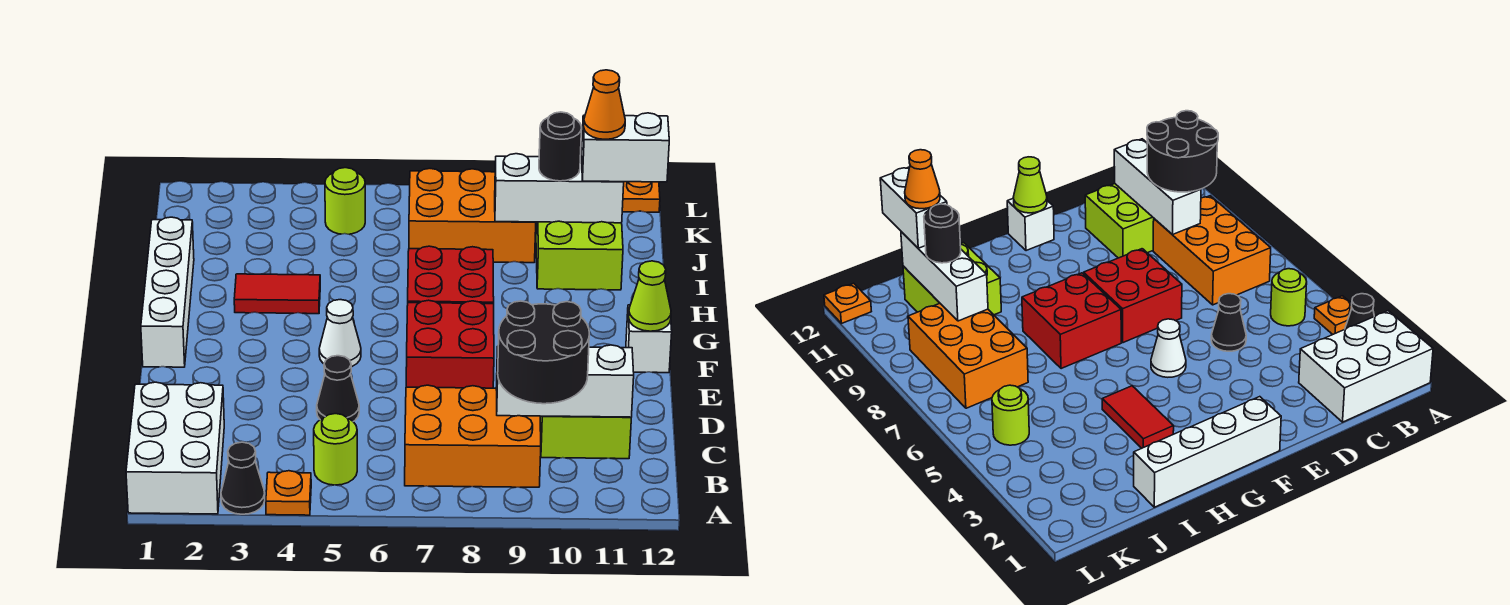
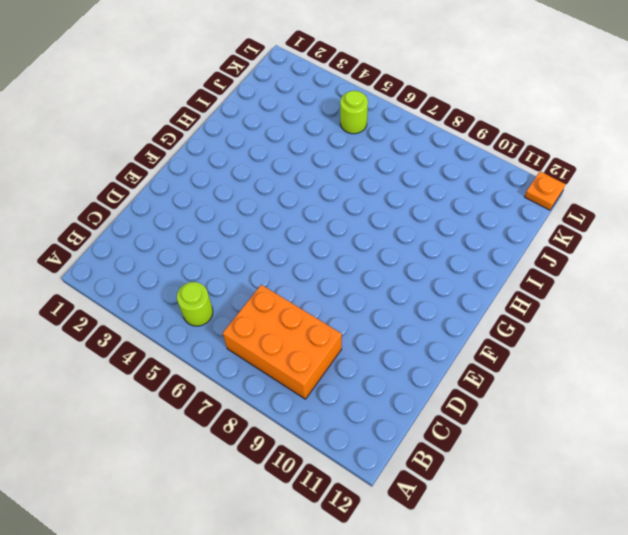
none -> white brick A1:C2 level 1
none -> black cone A3 level 1
none -> orange plate A4 level 1

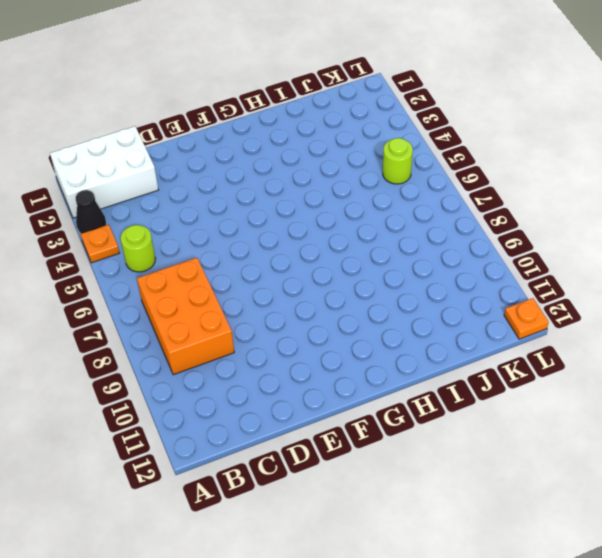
none -> lime brick C10:D11 level 1
none -> black cone D5 level 1
none -> red brick E7:F8 level 1

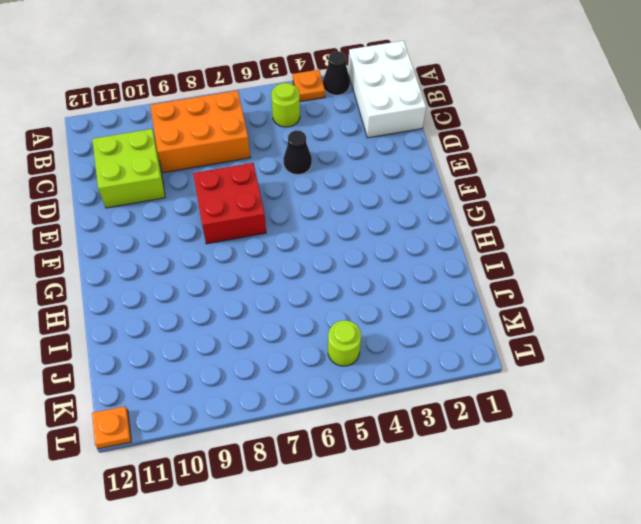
none -> white brick F1:I1 level 1
none -> white cone F5 level 1
none -> white brick F12 level 1

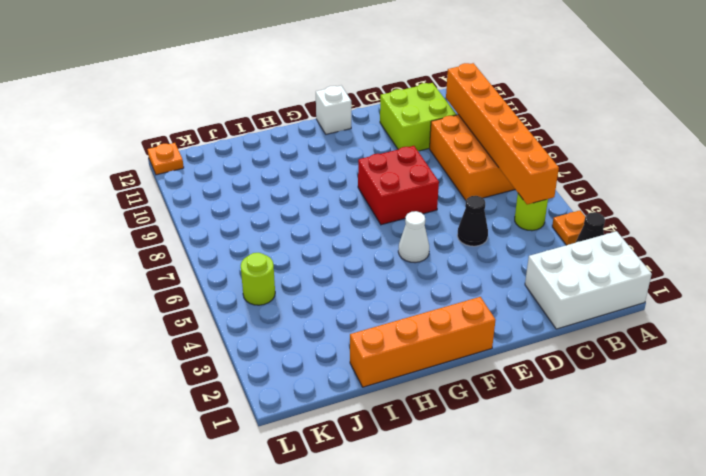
orange brick B5:B10 level 2 -> none
orange brick F1:I1 level 1 -> white brick F1:I1 level 1
none -> red brick G7:H8 level 1
none -> red tile H3:H4 level 1
none -> lime brick I10:J11 level 1

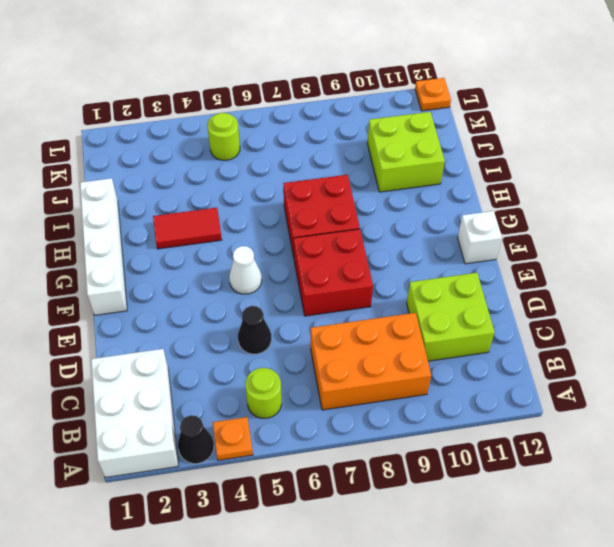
none -> orange brick J7:K9 level 1
none -> white brick C9:C11 level 2
none -> lime cone F12 level 2

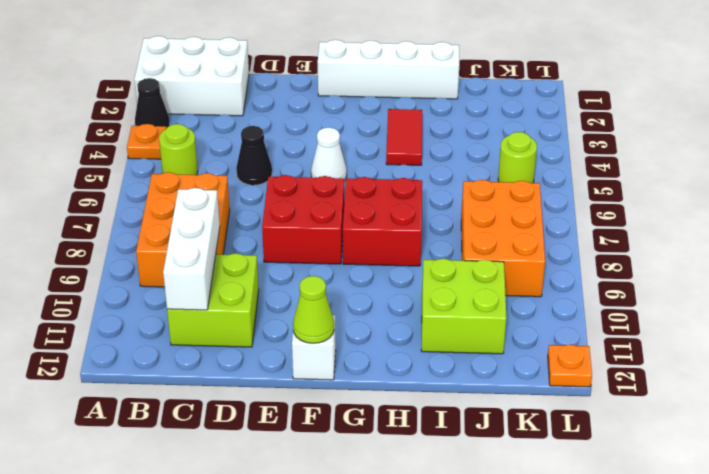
none -> white brick J9:J11 level 2
none -> black round brick B9:C10 level 3
none -> black round brick J10 level 3

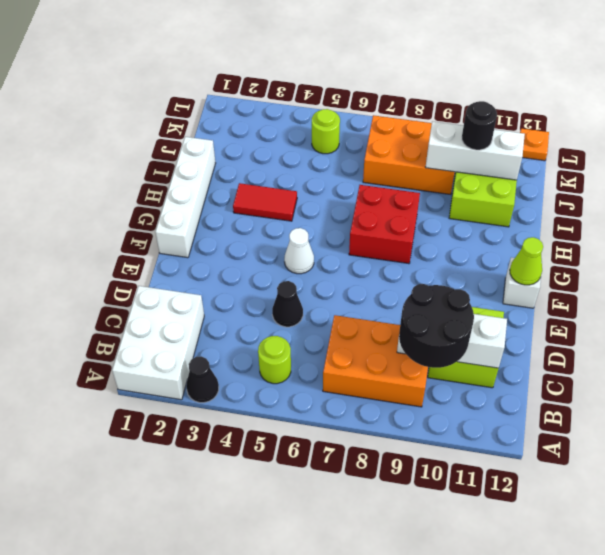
none -> orange plate A4 level 1
none -> red brick E7:F8 level 1
none -> white brick J11:J12 level 3

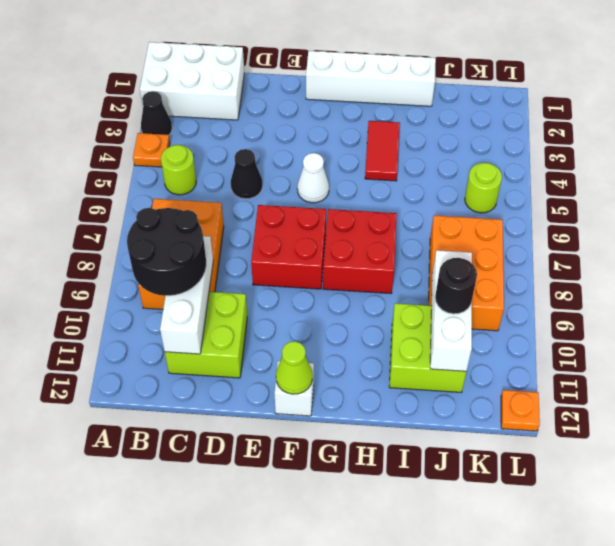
none -> white brick J11:J12 level 3
none -> orange cone J11 level 4

